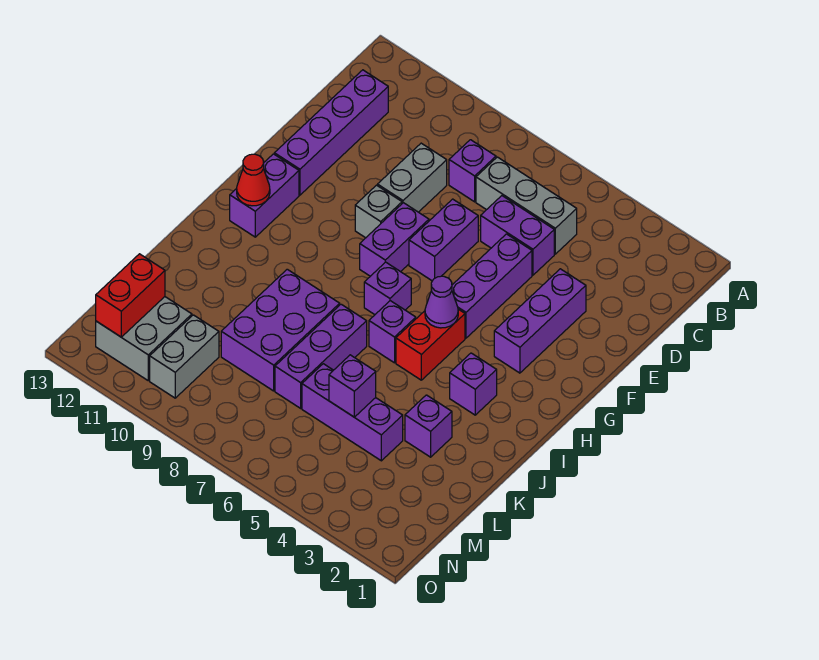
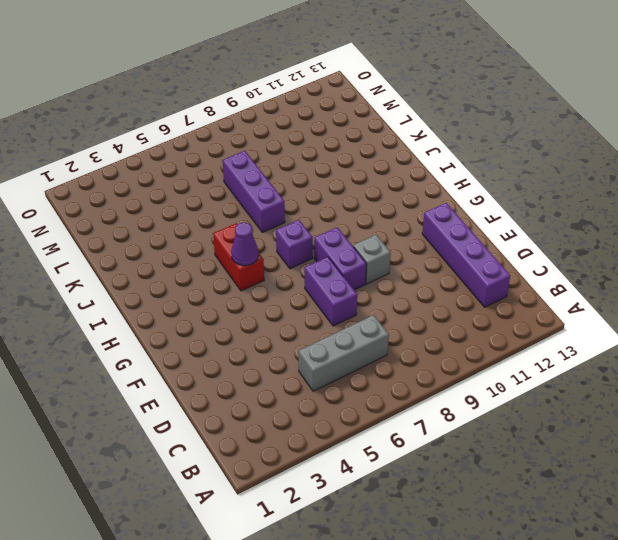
none -> purple brick C8 level 1
none -> purple brick D5:D6 level 1
none -> grey brick D9:E9 level 1

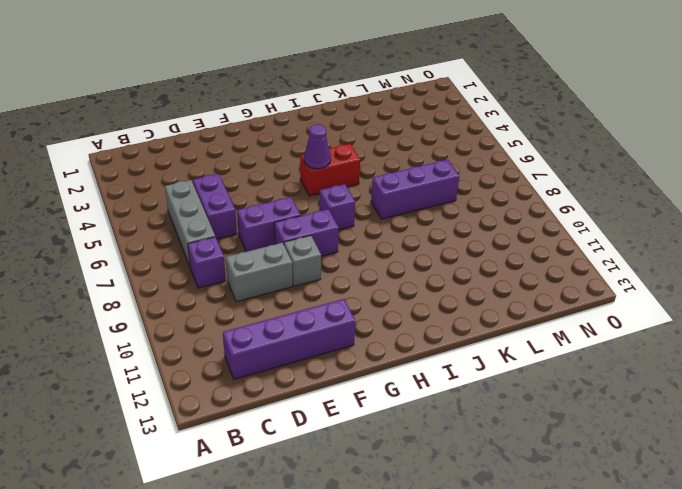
none -> purple brick E3:G3 level 1
none -> purple brick E5:G5 level 1
none -> purple brick G12:H12 level 1

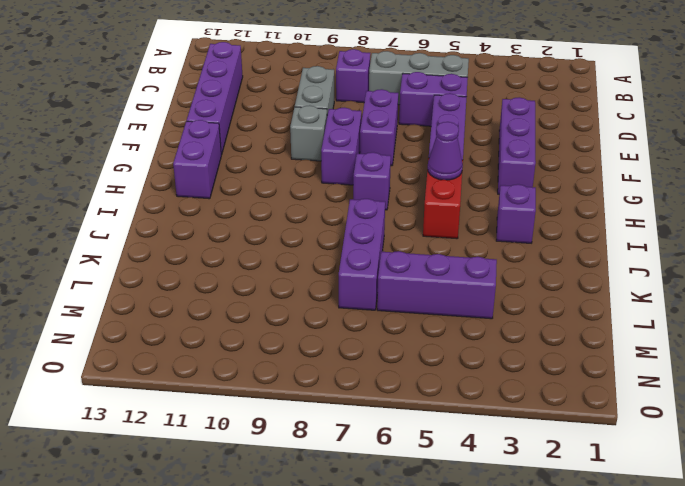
none -> purple brick I6 level 1
none -> purple brick J8:L9 level 1
none -> purple brick K3 level 1

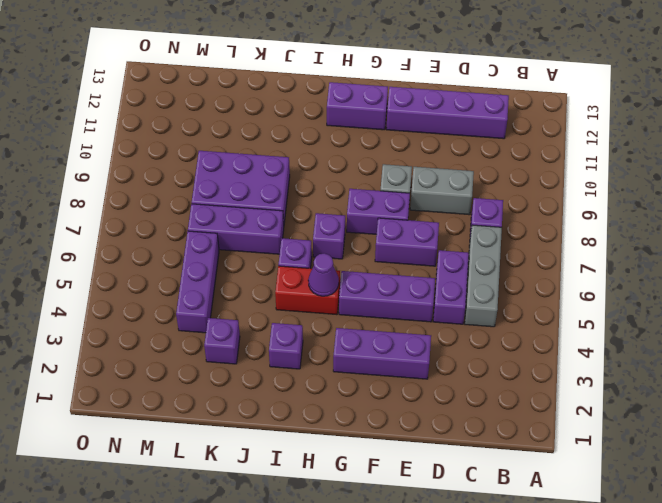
none -> grey brick M10:N10 level 1
none -> grey brick M11:N12 level 1
none -> red cone H12 level 2

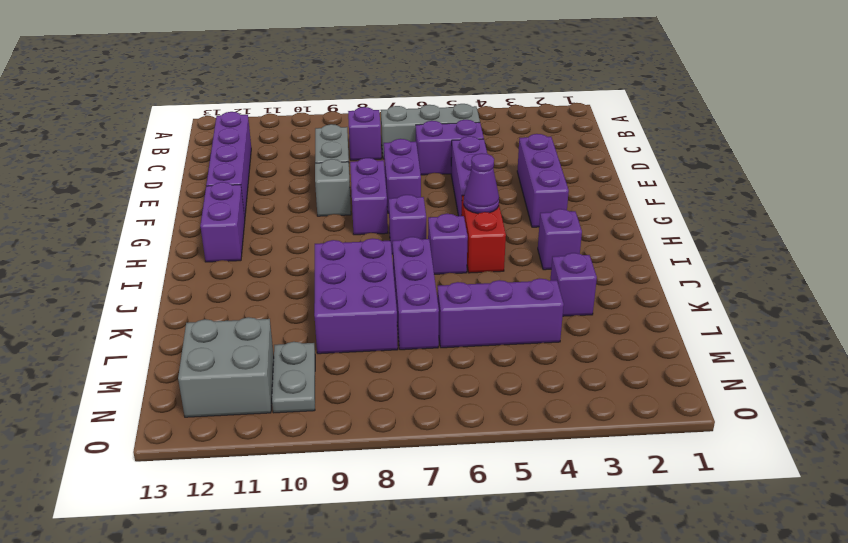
grey plate M10:N10 level 1 -> grey brick M10:N10 level 1
none -> red cone H12 level 2
none -> purple brick L5 level 2
none -> red brick M12:N12 level 2

